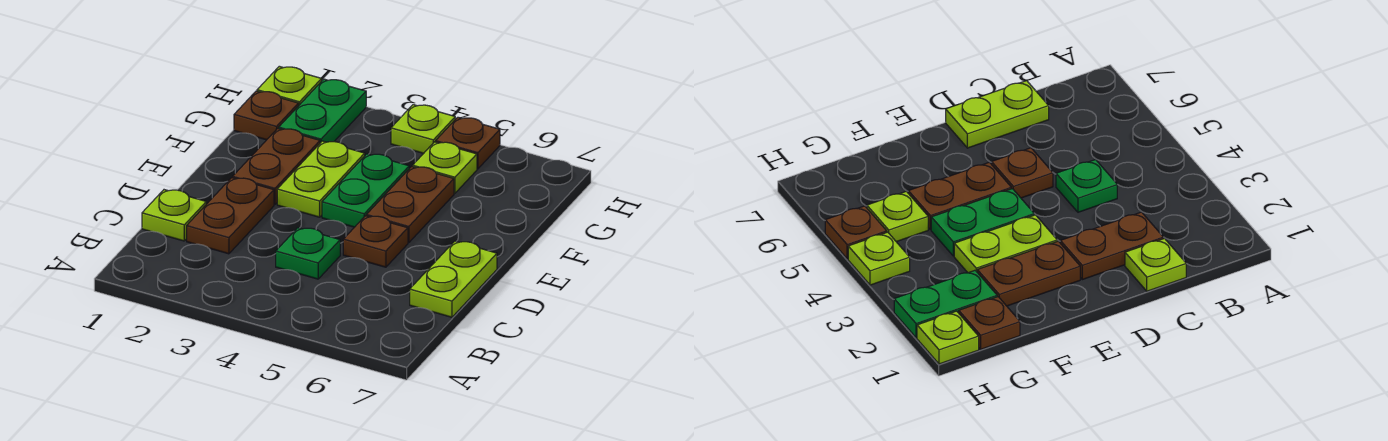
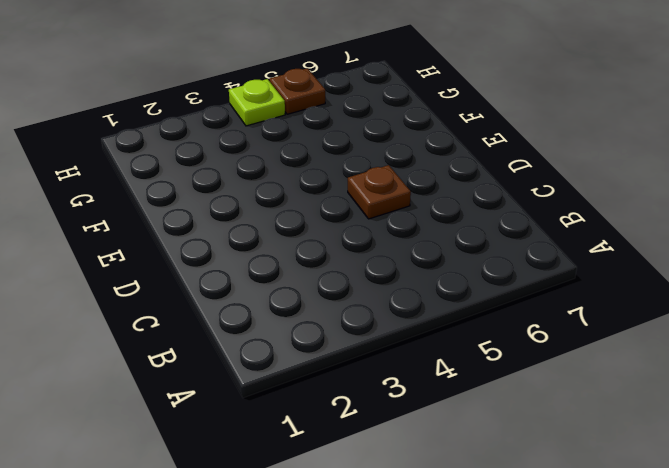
none -> lime plate C1 level 1
none -> brown plate C2:D2 level 1
none -> green plate C4 level 1

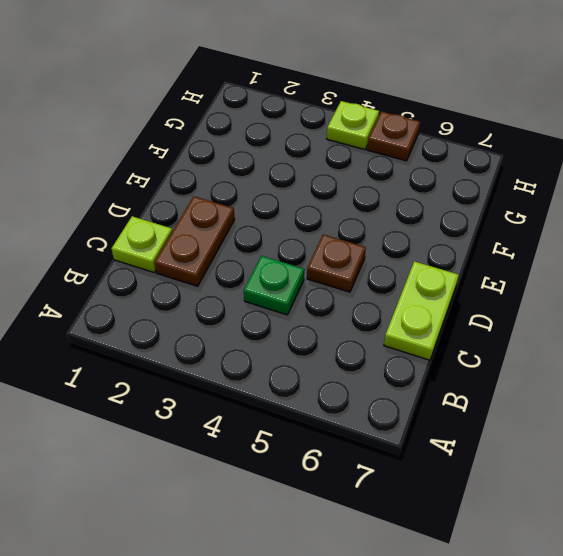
none -> brown plate E2:F2 level 1
none -> lime plate E3:F3 level 1
none -> green plate E4:F4 level 1

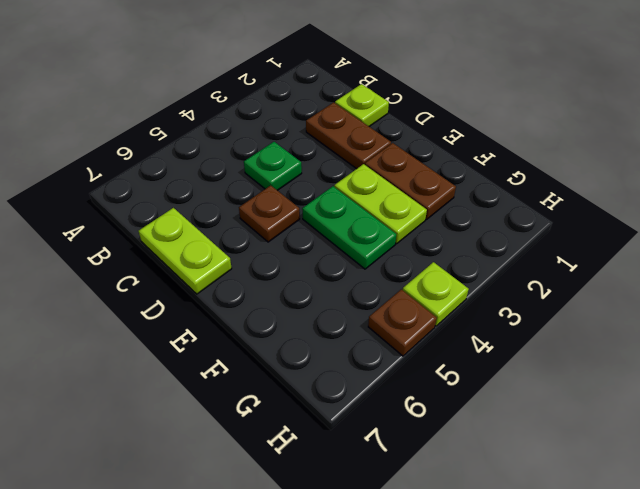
none -> brown plate E5:F5 level 1
none -> brown plate G1 level 1
none -> green plate G2:H2 level 1

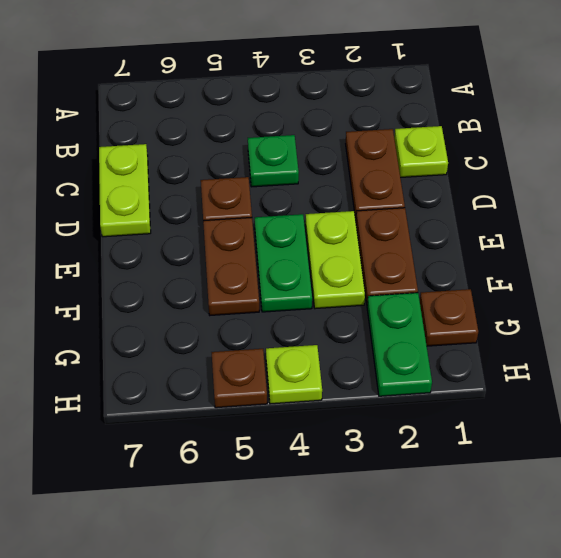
none -> lime plate G5 level 1
none -> lime plate H1 level 1

